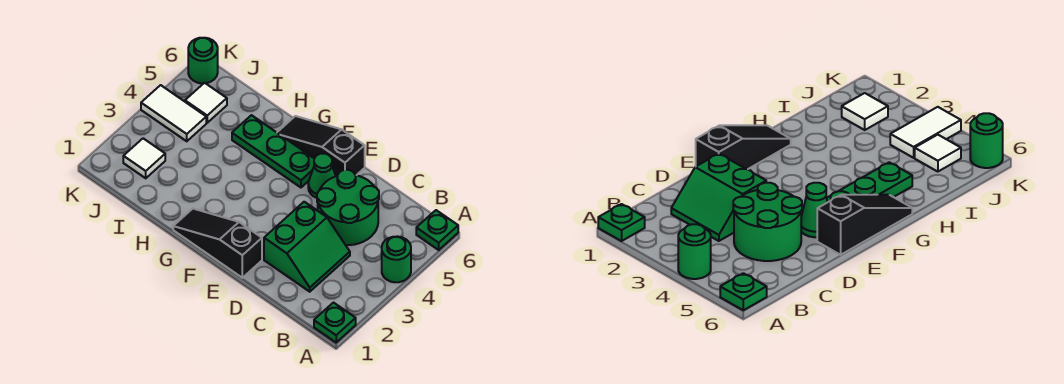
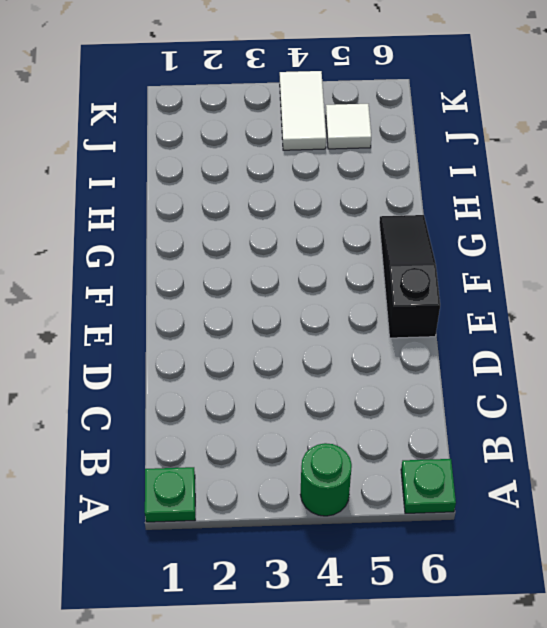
none -> green slope C2:D3 level 1 top D
none -> green round brick C4:D5 level 1
none -> black slope E1:G1 level 1 top E

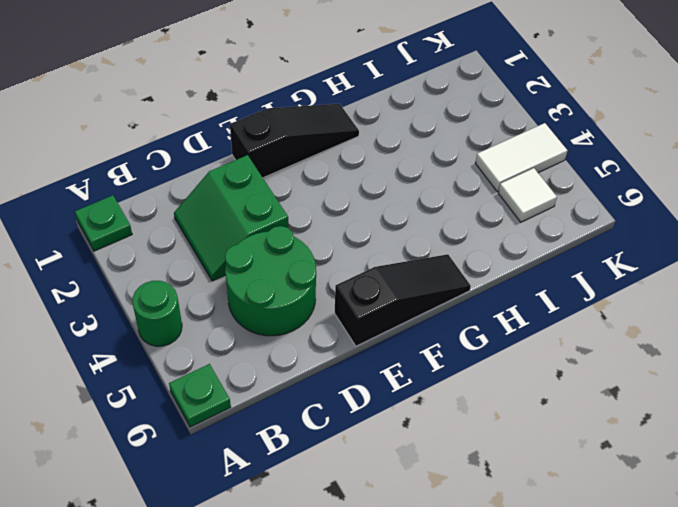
none -> green cone E5 level 1
none -> green plate F5:H5 level 1
none -> white tile J2 level 1

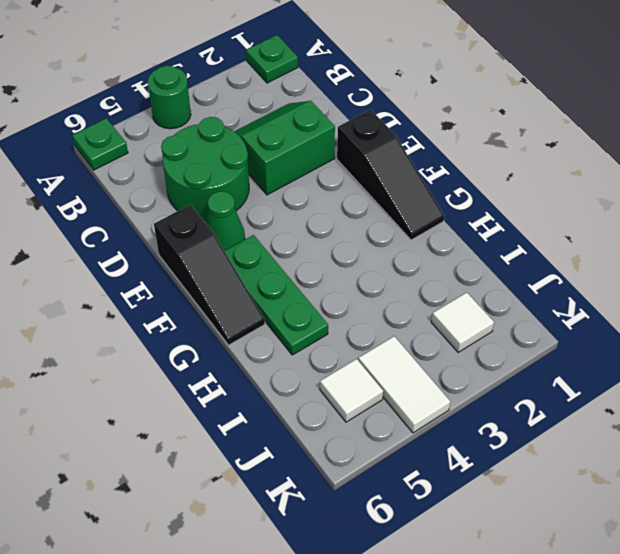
none -> green round brick K6 level 1

